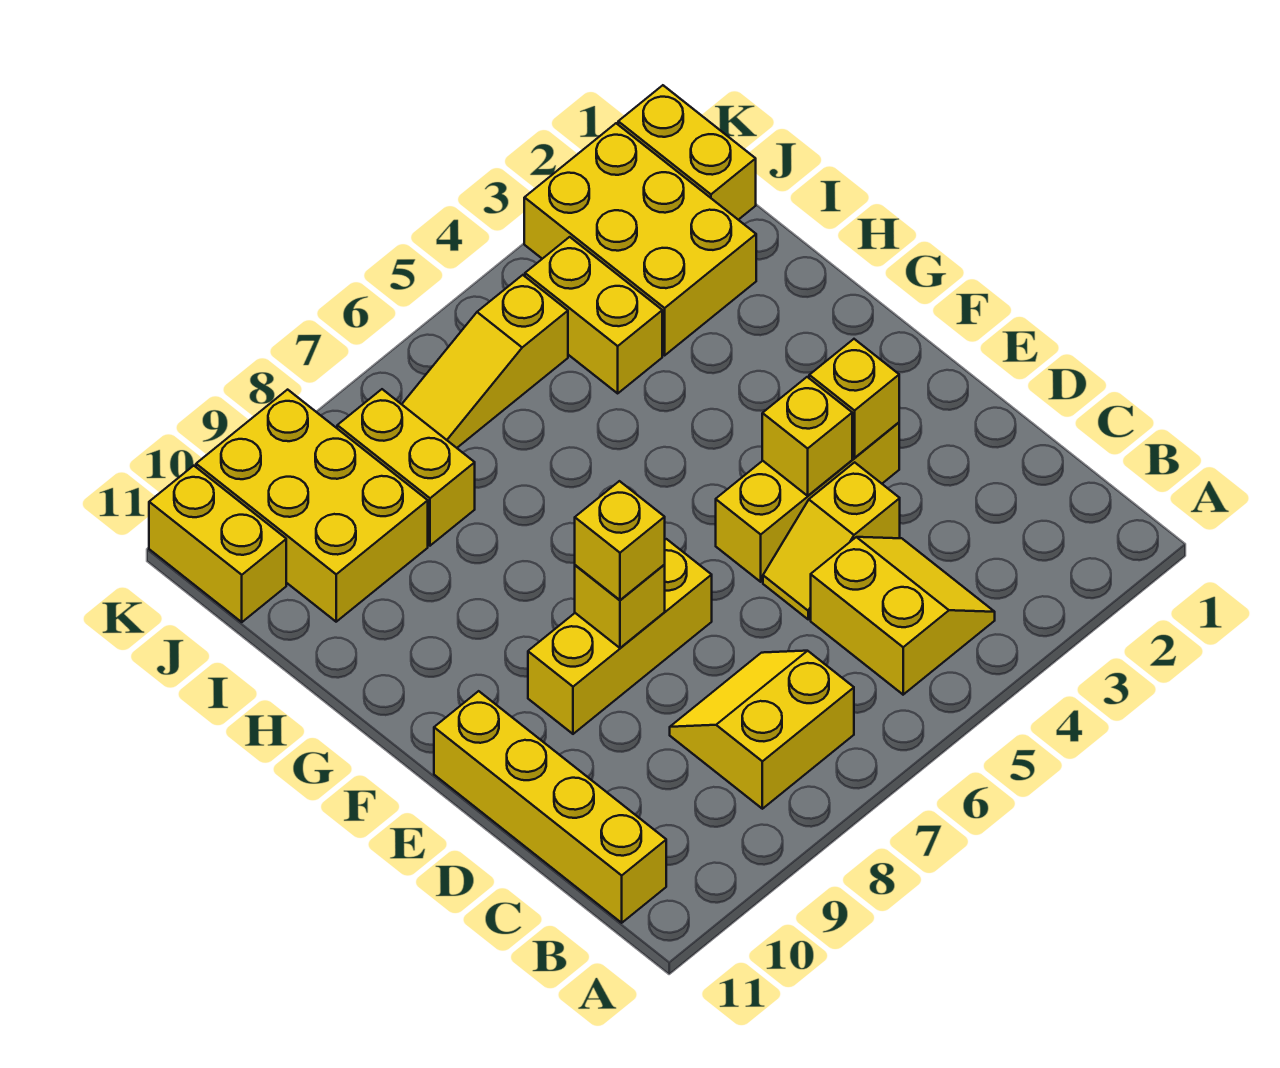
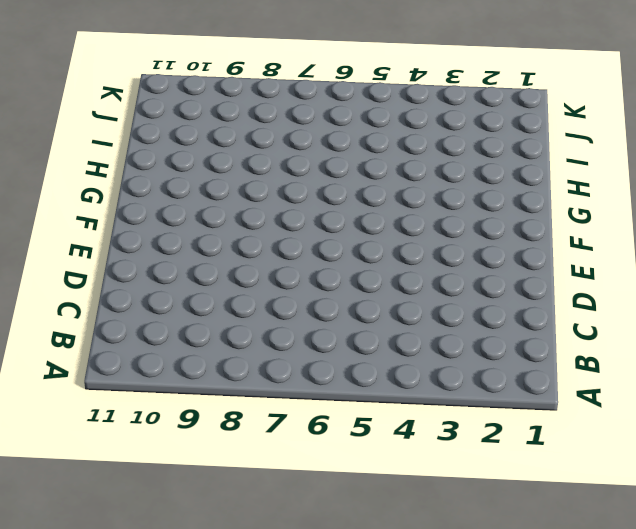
none -> yellow slope B4:C5 level 1 top 5
none -> yellow slope B7:C8 level 1 top B
none -> yellow brick B11:E11 level 1

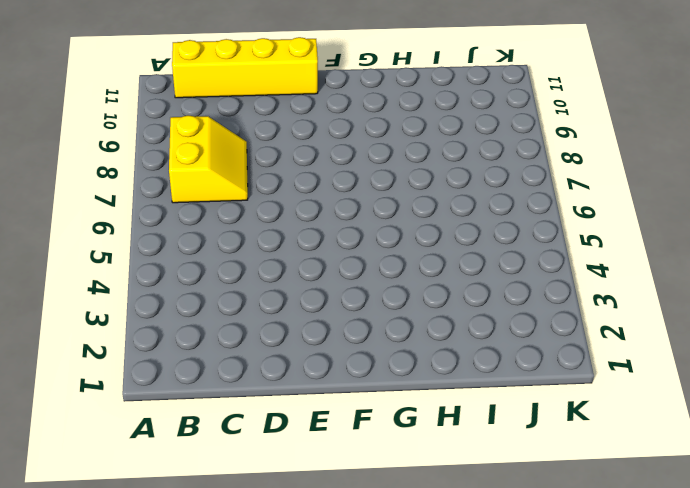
none -> yellow slope B4:C5 level 1 top 5
none -> yellow slope D4:D5 level 1 top 4
none -> yellow brick E3:E5 level 1

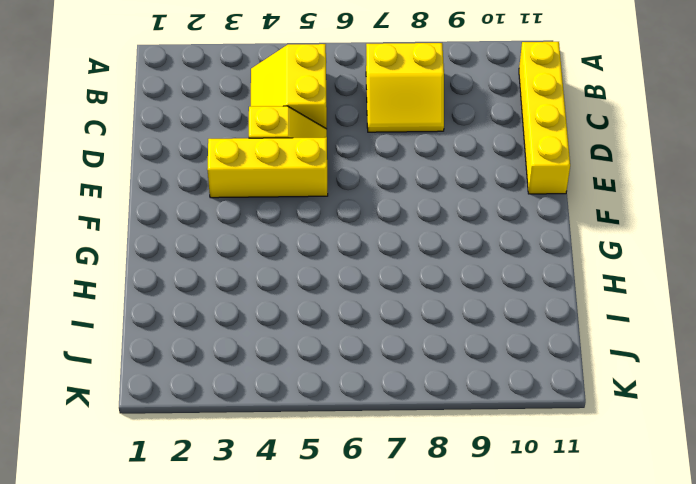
none -> yellow brick E7:E9 level 1
none -> yellow brick I2:K3 level 1
none -> yellow brick I4:J4 level 1

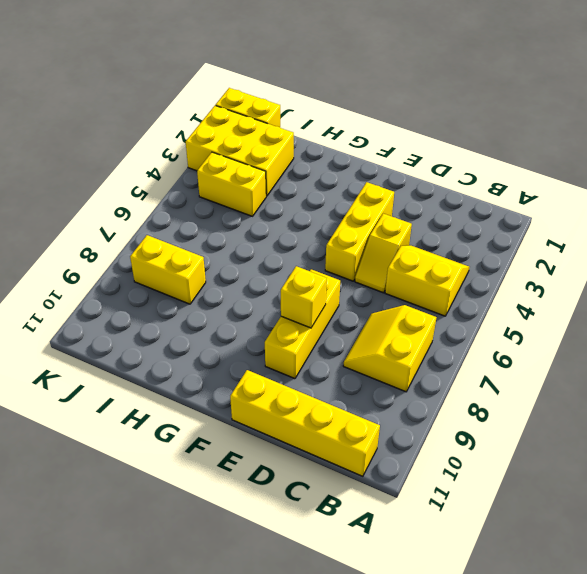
none -> yellow brick I9:K10 level 1
none -> yellow slope J5:J7 level 1 top 5
none -> yellow brick J11:K11 level 1

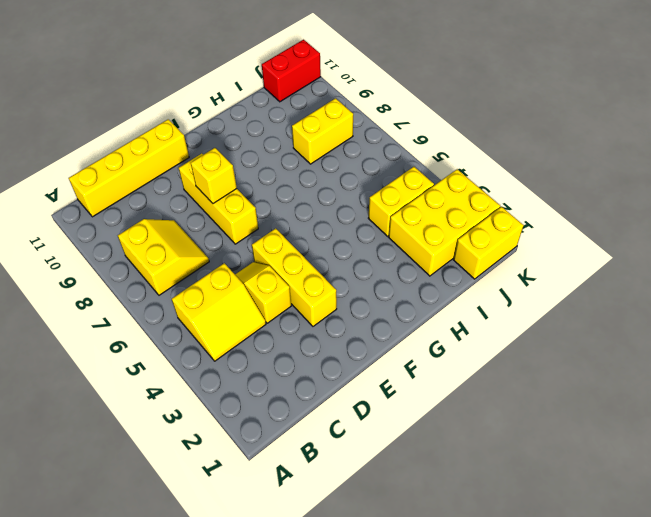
red brick J11:K11 level 1 -> yellow brick J11:K11 level 1
none -> yellow brick I9:K10 level 1
none -> yellow slope J5:J7 level 1 top 5
none -> yellow brick E3 level 2

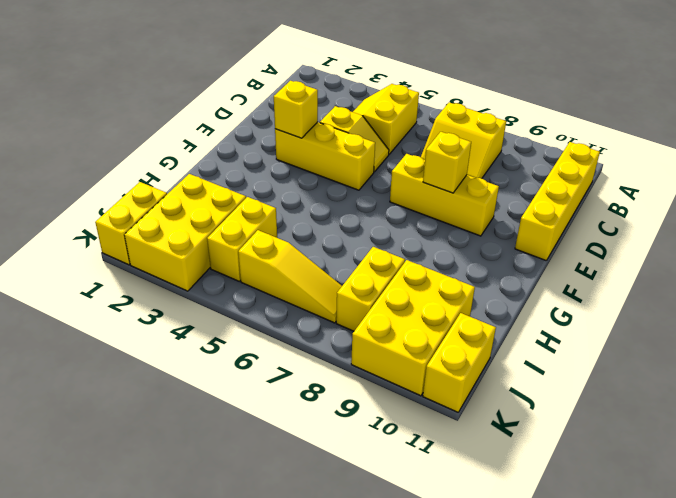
none -> yellow brick E4 level 2
none -> yellow brick E8 level 3

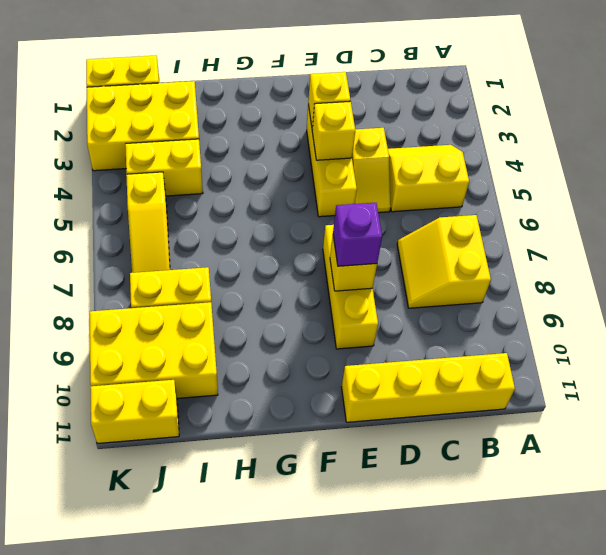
purple brick E8 level 3 -> yellow brick E8 level 3

